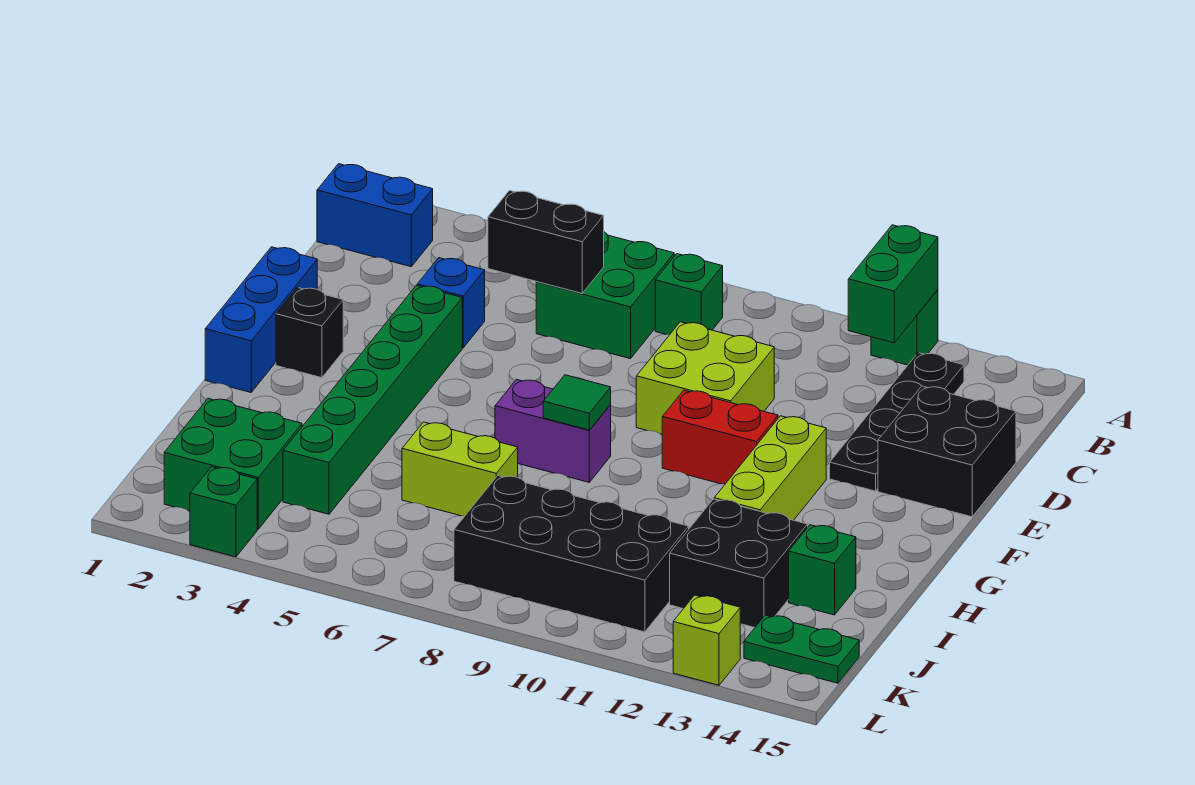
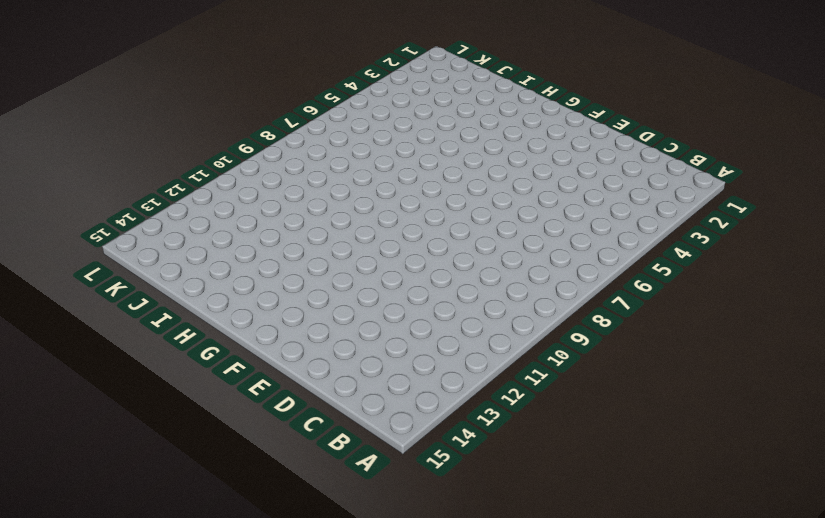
none -> green brick A12 level 1
none -> blue brick B1:B2 level 1
none -> green brick B6:C7 level 1

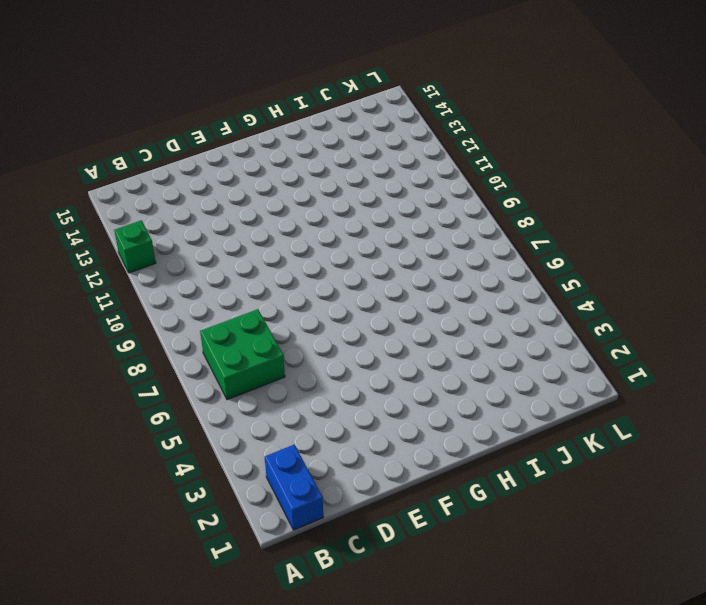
none -> green brick B8 level 1
none -> black plate B13:E13 level 1
none -> blue brick D4 level 1

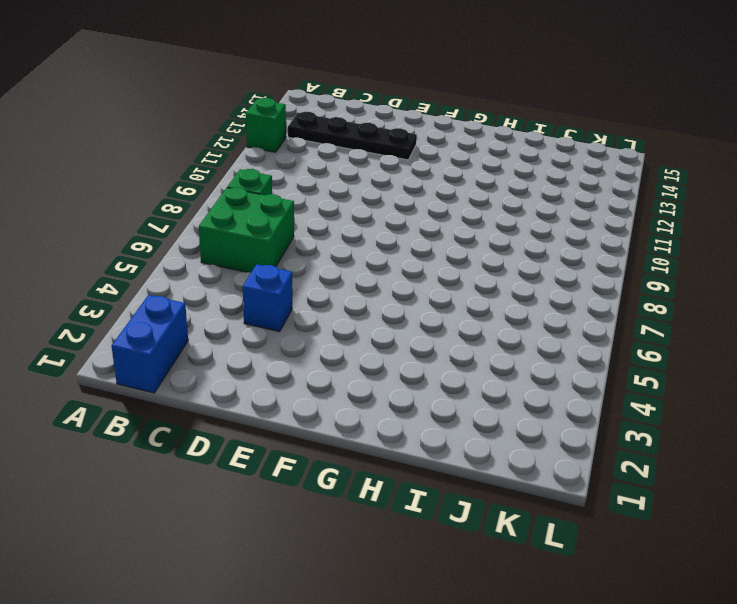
none -> lime brick D9:E10 level 1
none -> black brick D14:E15 level 1
none -> blue brick E1:G1 level 1

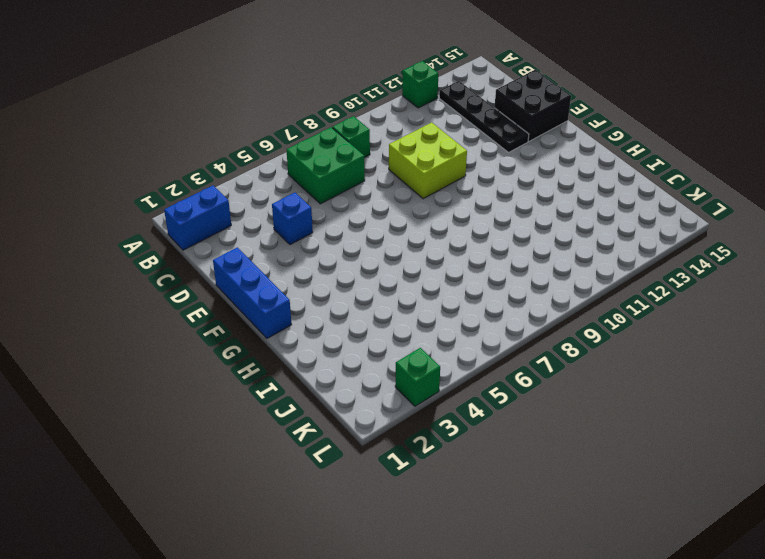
none -> green brick E4:J4 level 1
none -> black brick F2 level 1
none -> red brick F10:F11 level 1

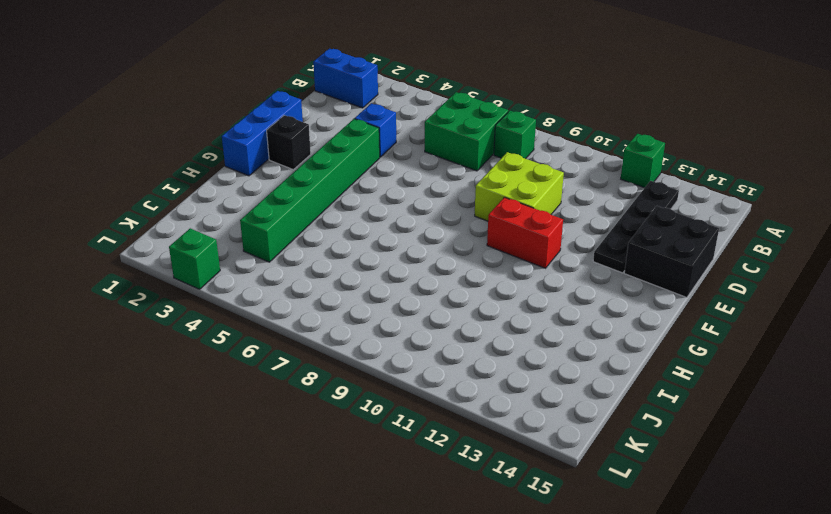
none -> lime brick F12:H12 level 1
none -> purple brick G7:G8 level 1
none -> lime brick I6:I7 level 1

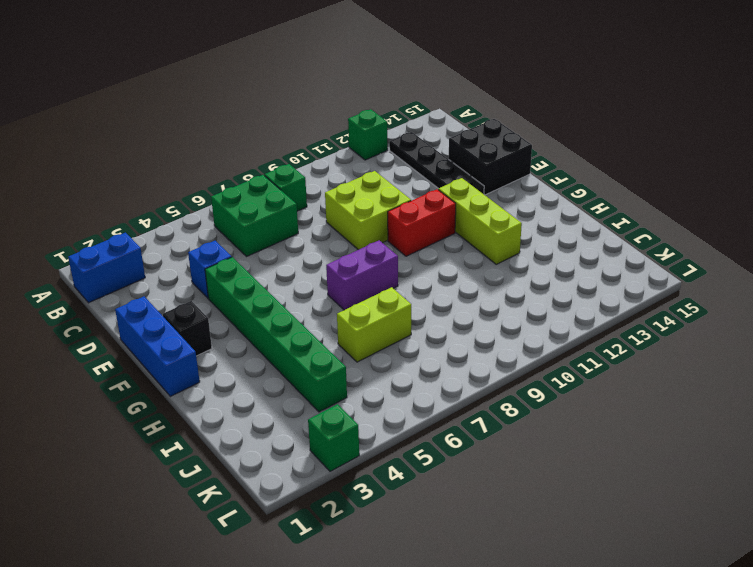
none -> black brick I12:J13 level 1
none -> green brick I14 level 1
none -> green brick J2:K3 level 1

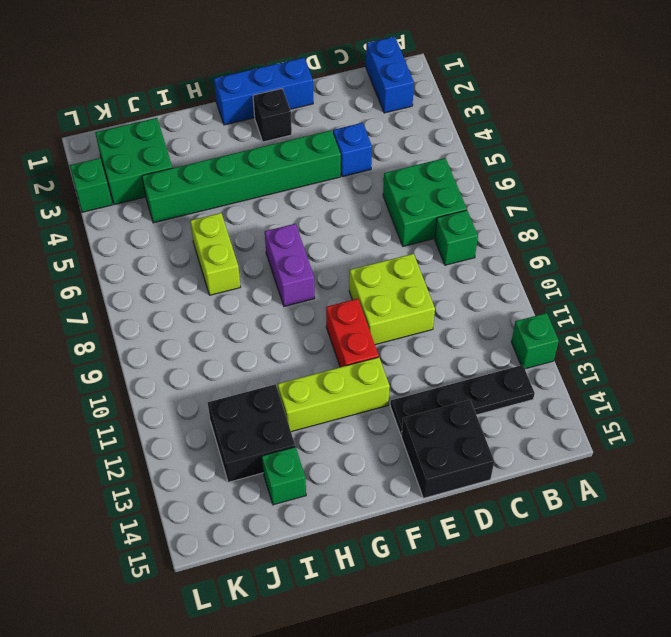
none -> black brick J8:K11 level 1
none -> green plate K14:K15 level 1
none -> lime brick L13 level 1

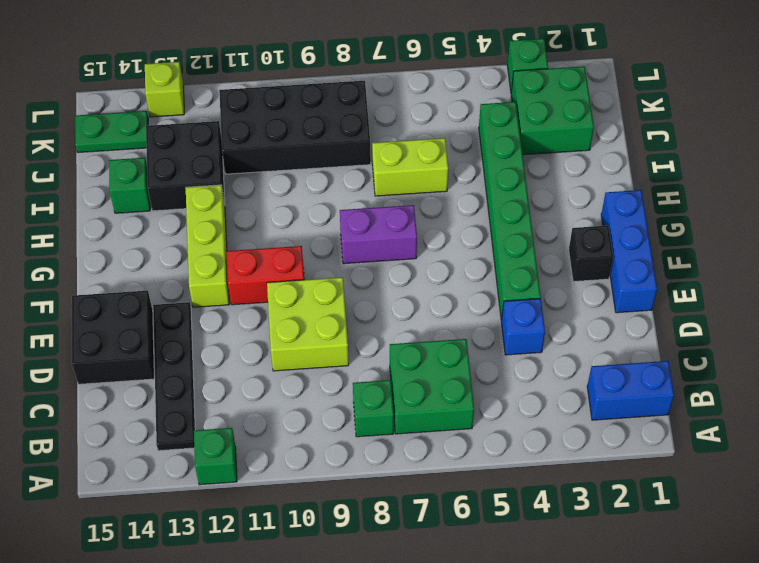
none -> green brick A12:B12 level 2
none -> black brick C5:C6 level 2
none -> green tile G8 level 2

